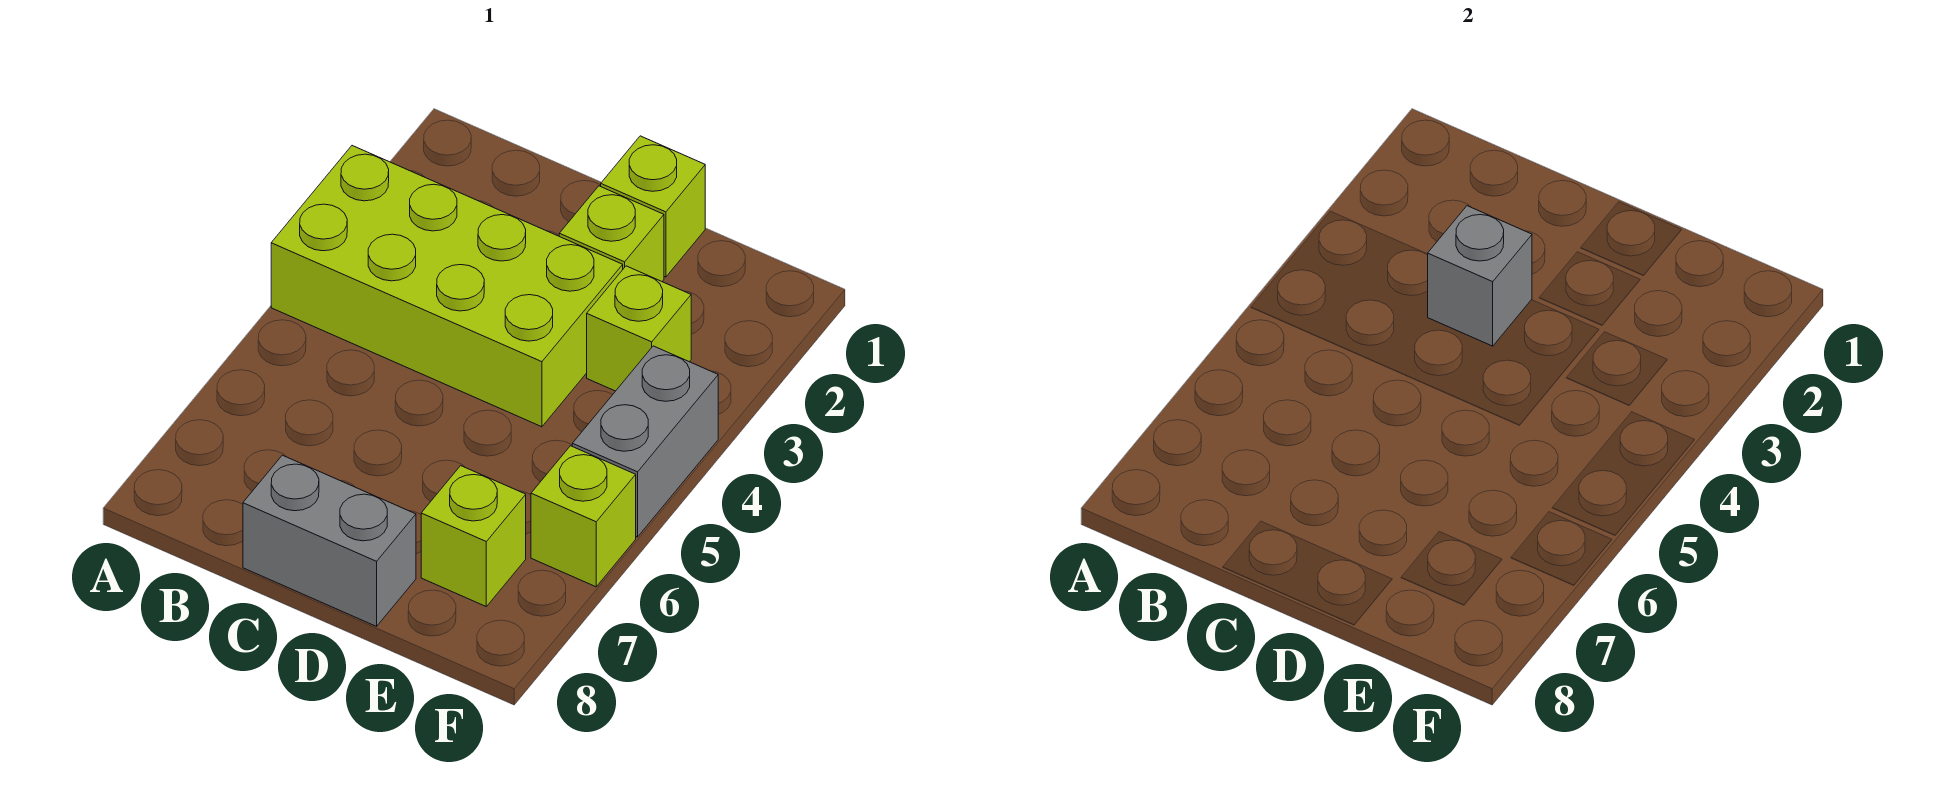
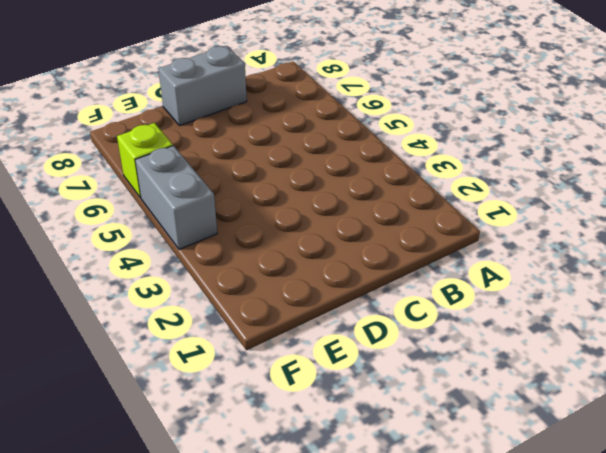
none -> lime brick A3:D4 level 1
none -> lime brick D1 level 1

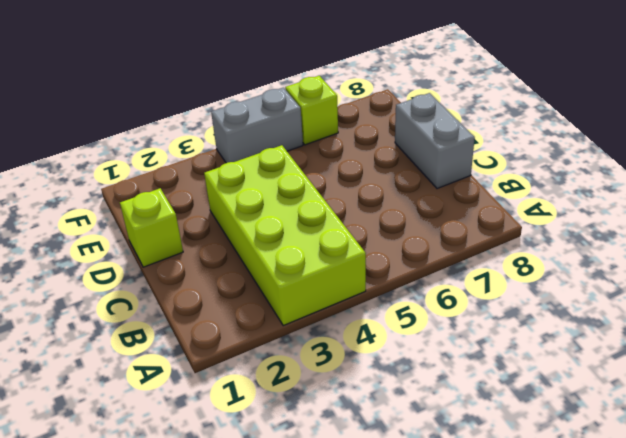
none -> lime brick D2 level 1
none -> lime brick E3 level 1

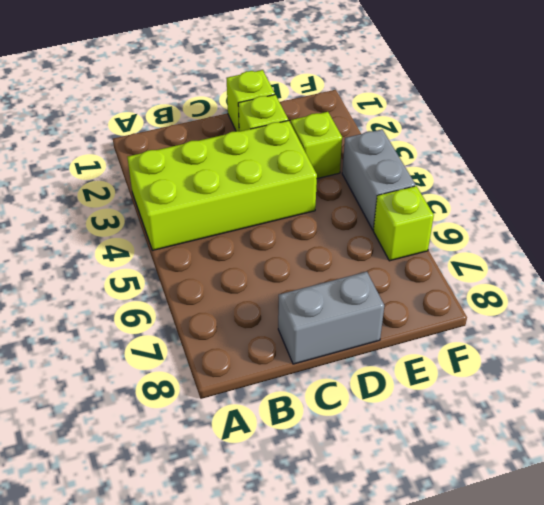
none -> lime brick E7 level 1
none -> grey brick C3 level 2

